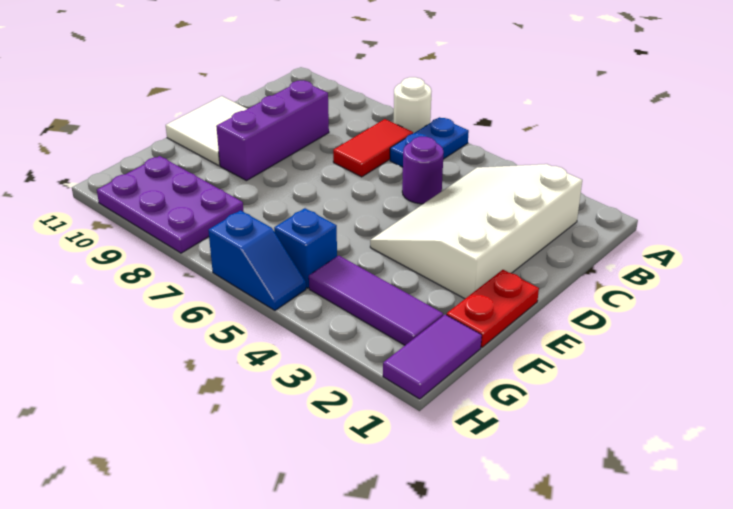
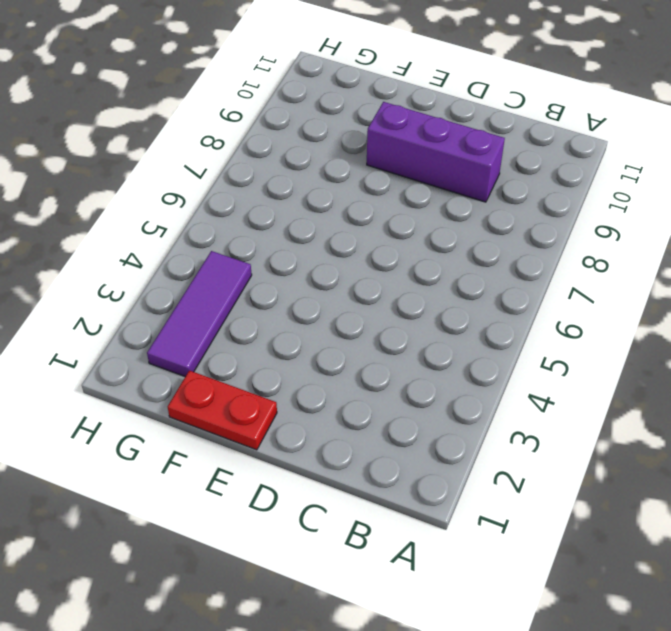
none -> blue plate A6:B6 level 1
none -> white round brick A7 level 1
none -> white slope B2:E4 level 1 top 2

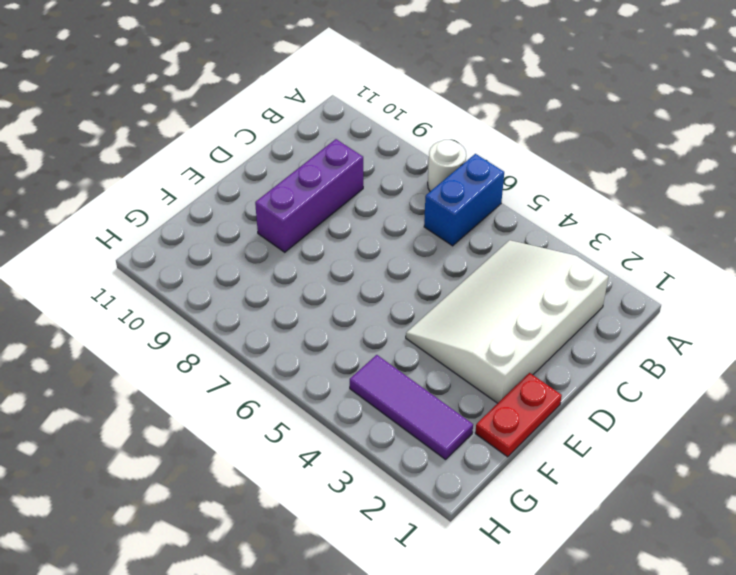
blue brick A6:B6 level 1 -> blue plate A6:B6 level 1
none -> red tile B7:C7 level 1
none -> purple round brick C5 level 1
none -> white tile D10:E11 level 1

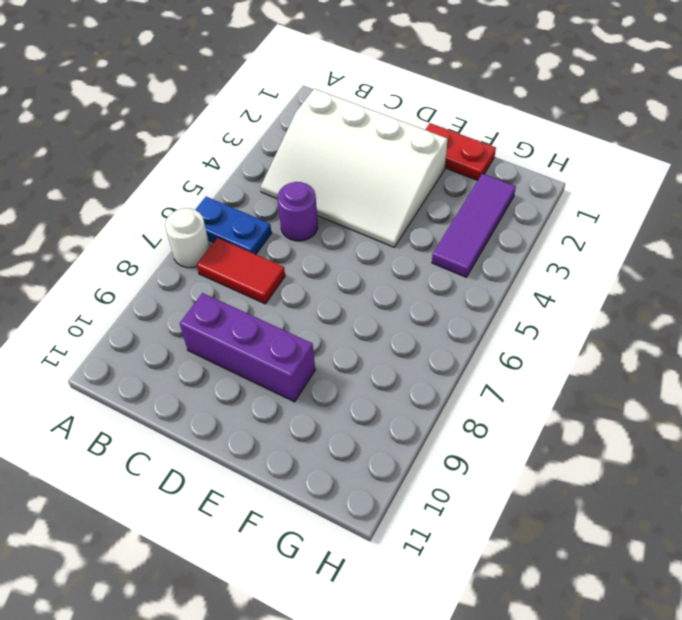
none -> white tile D10:E11 level 1
none -> purple tile G1:H1 level 1
none -> blue brick G5 level 1

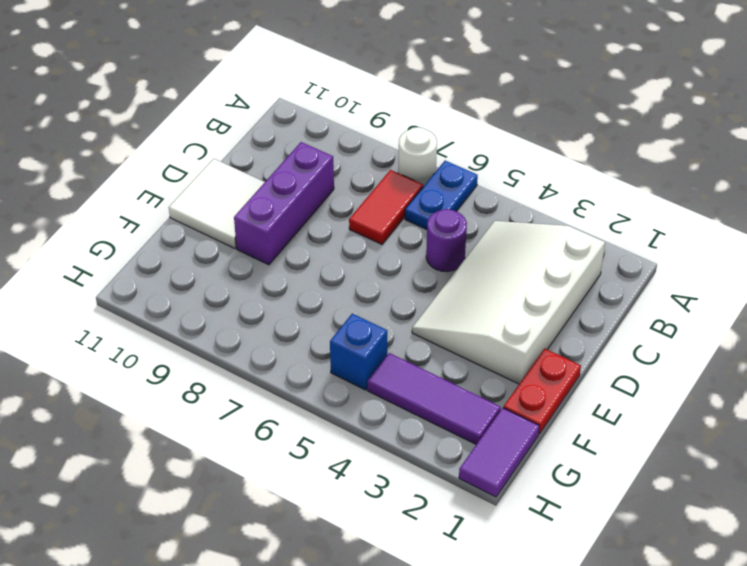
none -> purple plate G8:H10 level 1
none -> blue slope H5:H6 level 1 top 6

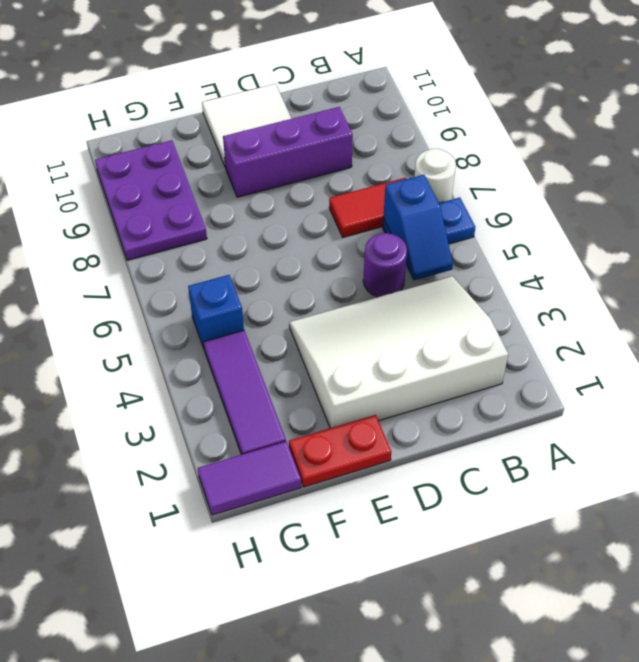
blue slope B5:B6 level 2 top 6 -> blue slope H5:H6 level 1 top 6

